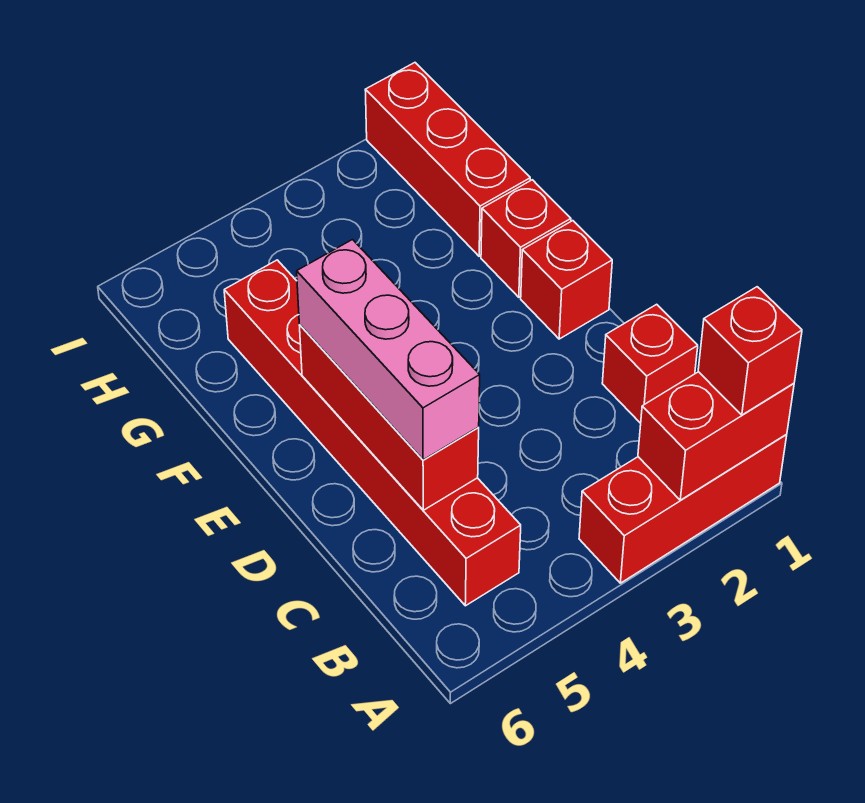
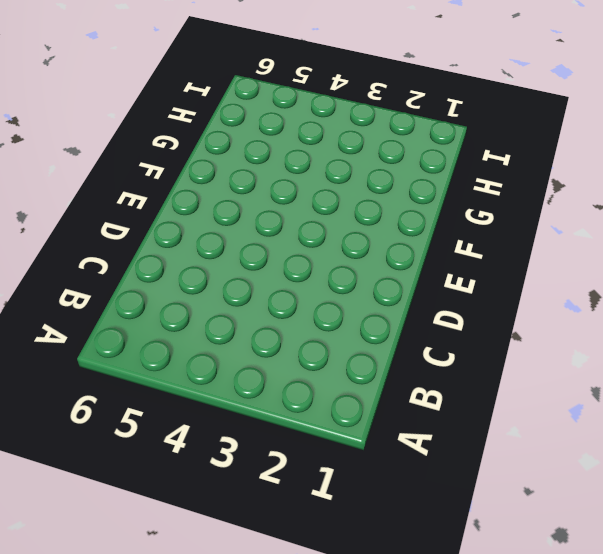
none -> red brick A1:A3 level 1
none -> red brick B5:G5 level 1

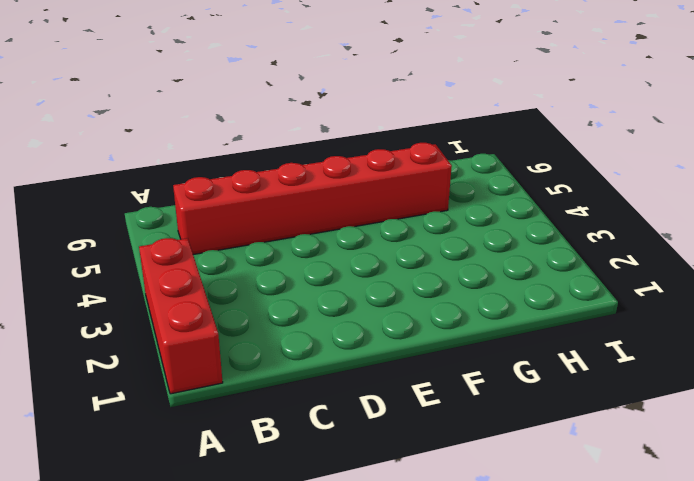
none -> red brick C1 level 1
none -> red brick E1 level 1

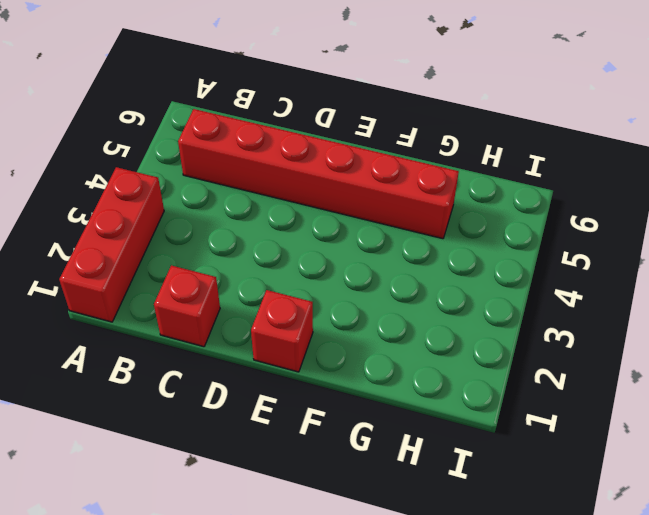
none -> red brick F1 level 1
none -> red brick G1:I1 level 1

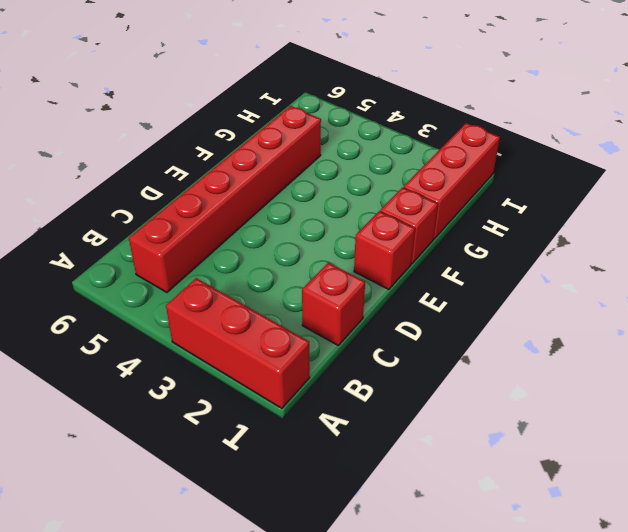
none -> red brick A1:A2 level 2
none -> red brick C5:E5 level 2

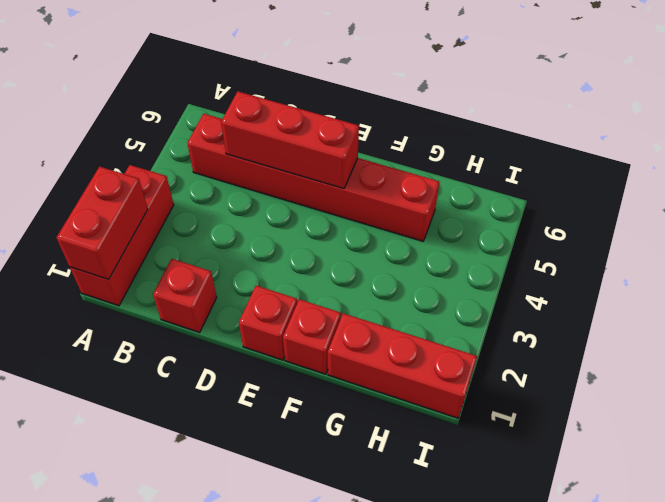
none -> red brick A1 level 3
none -> pink brick C5:E5 level 3

